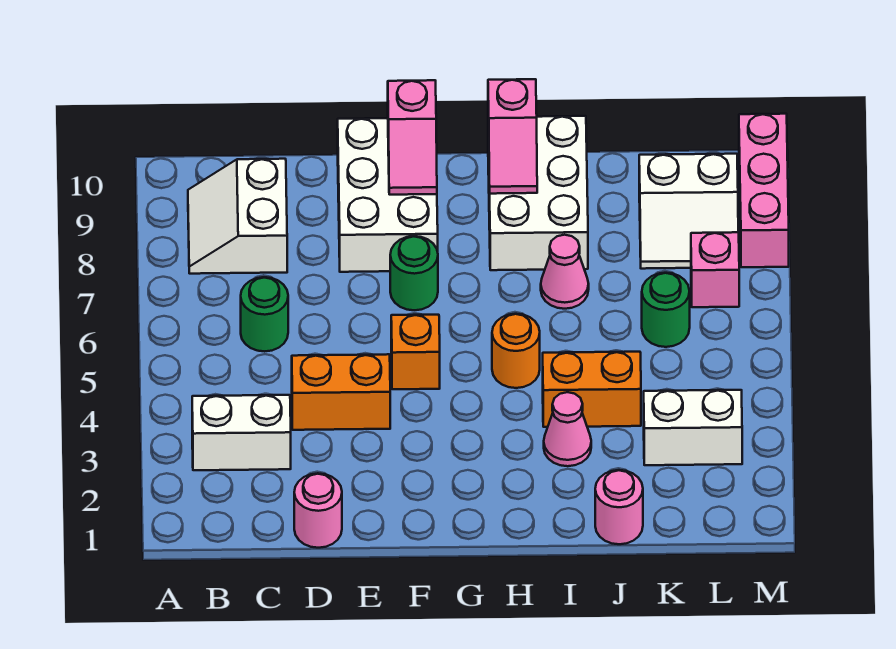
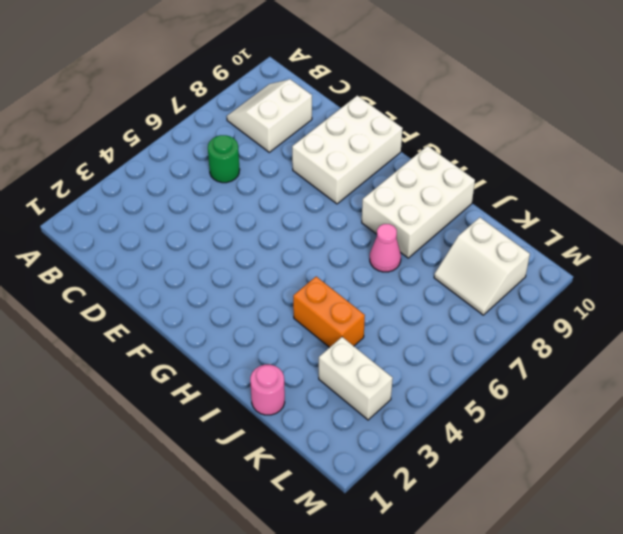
none -> white brick B3:C3 level 1
none -> pink round brick D1 level 1
none -> orange brick D4:E4 level 1

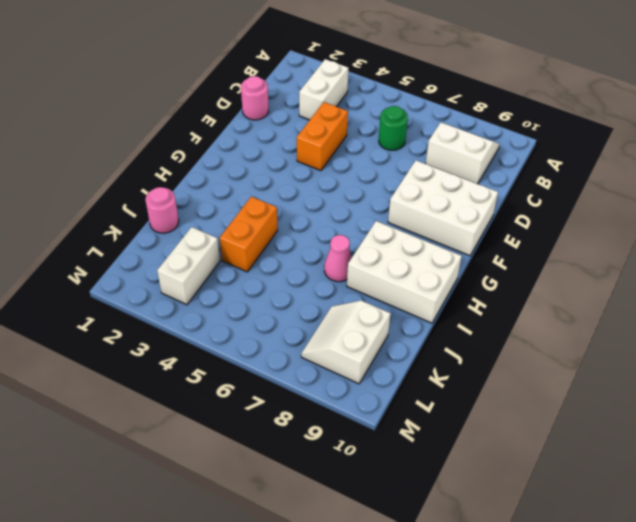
none -> orange brick F5 level 1
none -> green round brick F7 level 1
none -> orange round brick H5 level 1

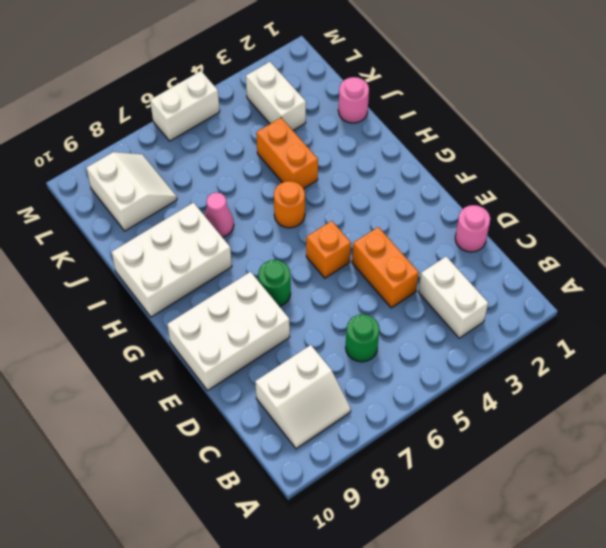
white brick M5:M6 level 1 -> none
none -> pink cone I3 level 1
none -> green round brick K6 level 1
none -> pink brick L7 level 1

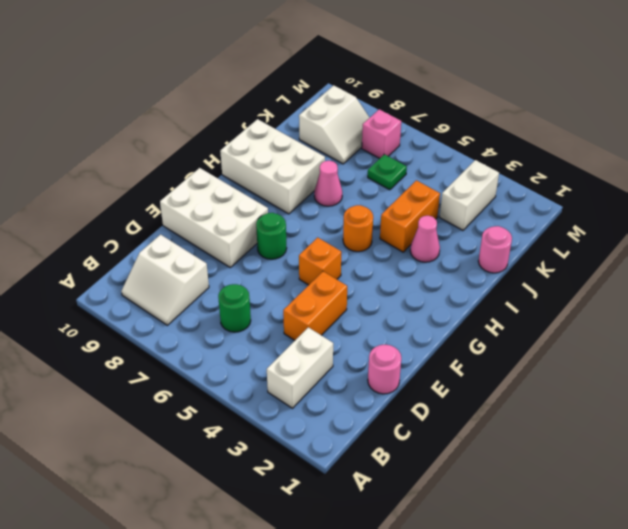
green plate K6 level 1 -> green round brick K6 level 1
none -> pink brick M8:M10 level 1
none -> pink slope F9:F10 level 2 top 10
none -> pink slope H9:H10 level 2 top 10

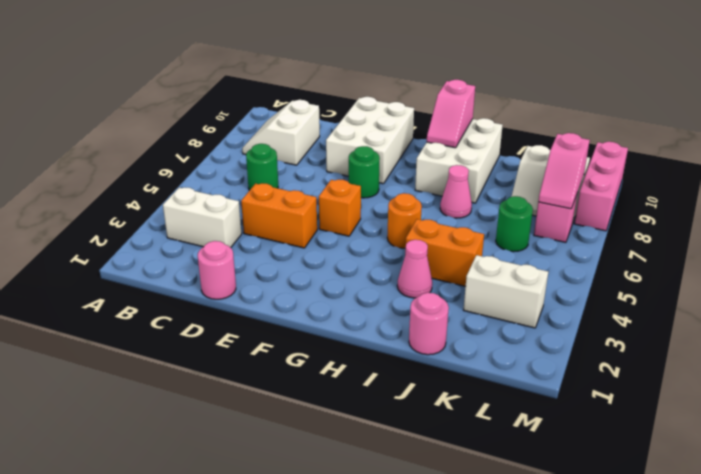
pink slope L7:L8 level 2 top 8 -> pink slope F9:F10 level 2 top 10

